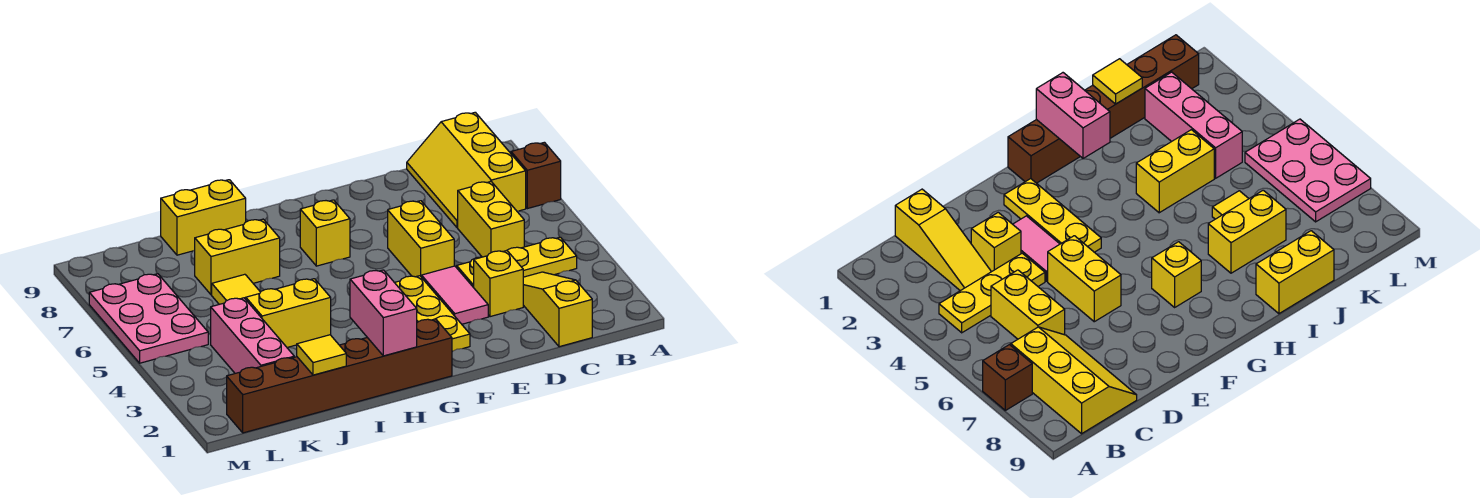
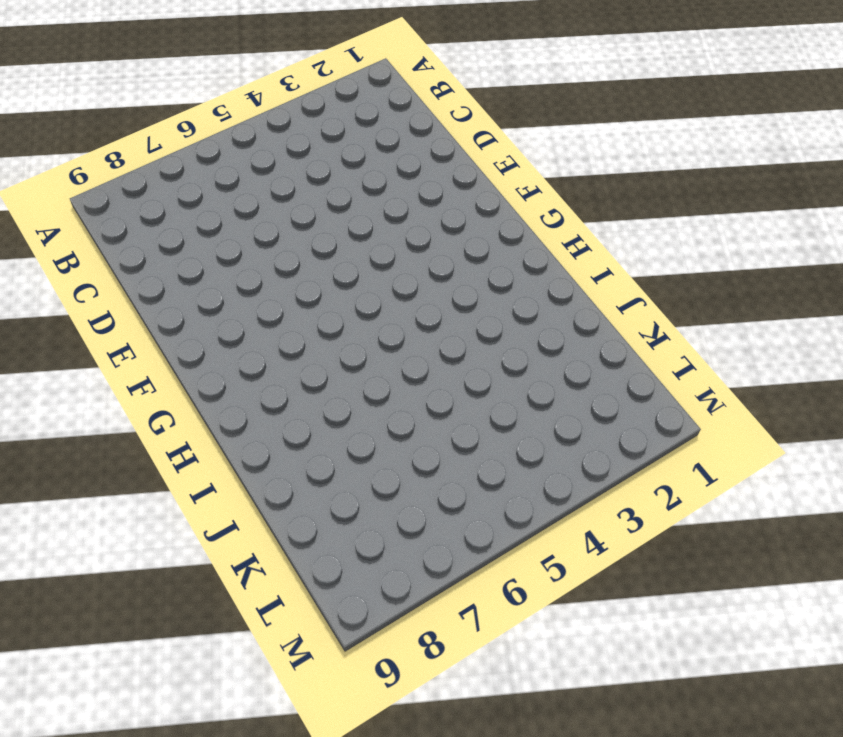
none -> brown brick A7 level 1
none -> yellow plate B4:D4 level 1
none -> yellow slope B7:C9 level 1 top B

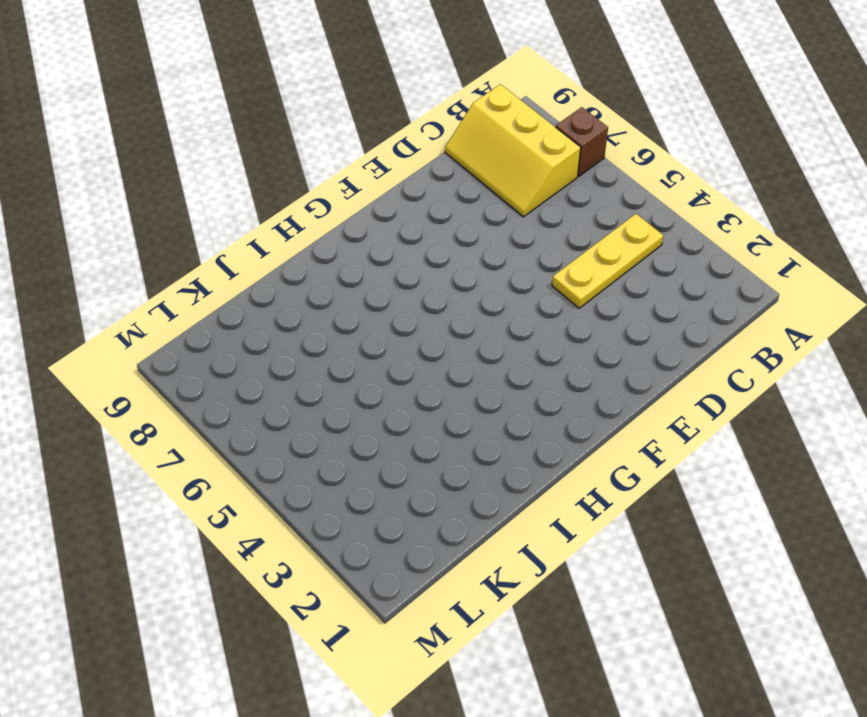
none -> yellow slope C1:C3 level 1 top 1
none -> yellow brick C5:C6 level 1
none -> yellow brick D3 level 1

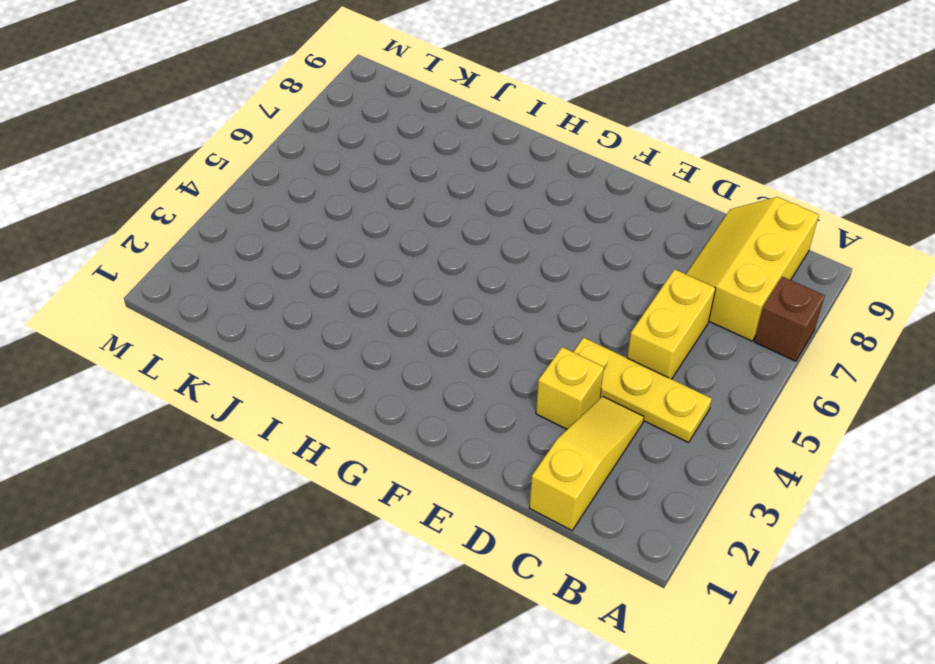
none -> pink tile E3:E4 level 1
none -> yellow brick E5:E6 level 1
none -> yellow plate F2:F4 level 1

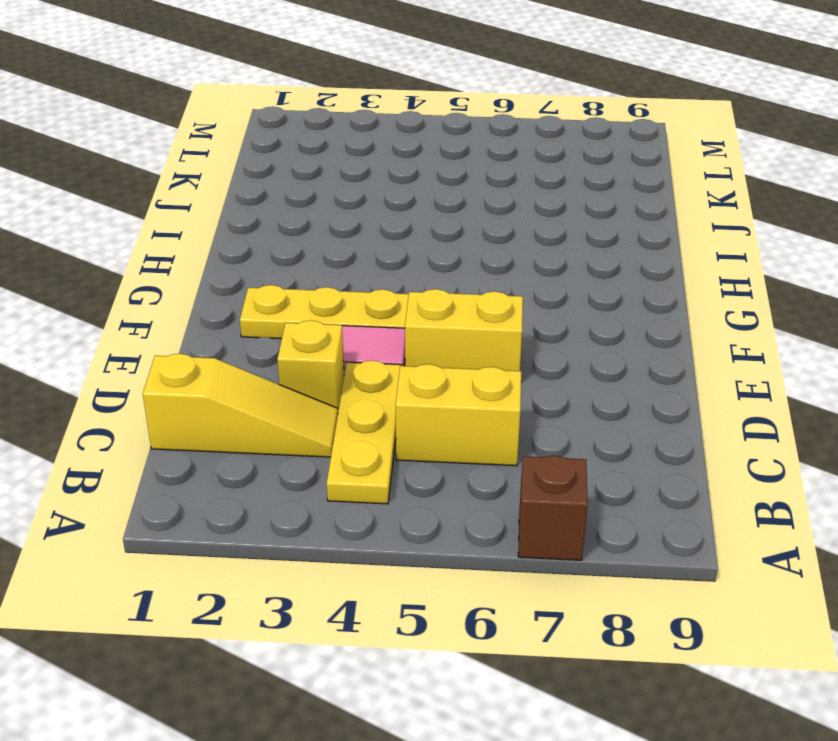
none -> yellow slope B7:C9 level 1 top B
none -> brown brick G1:L1 level 1
none -> yellow brick G7 level 1

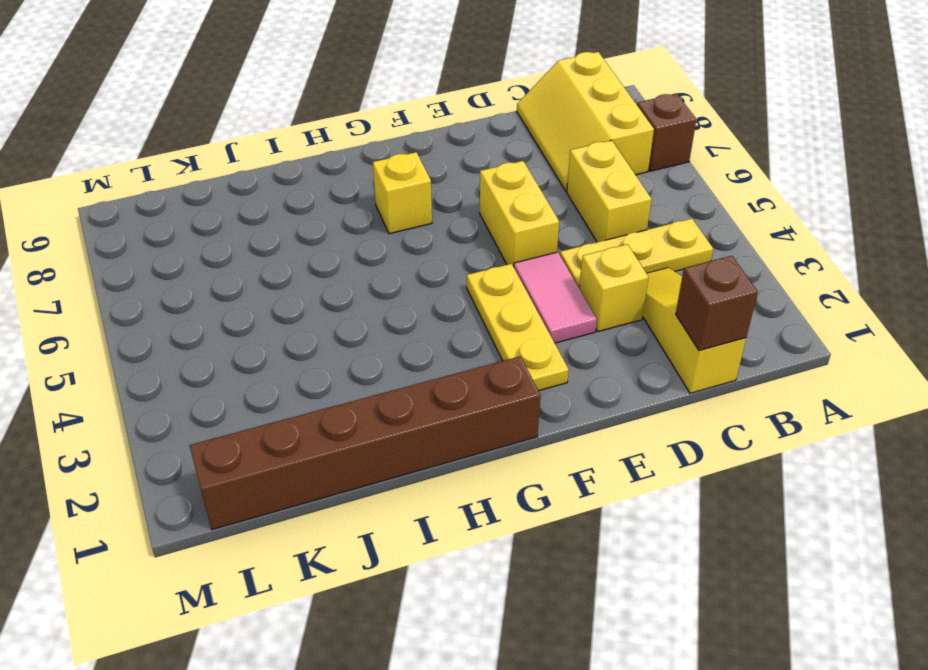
brown brick C1 level 2 -> none
none -> yellow brick I4:J4 level 1
none -> yellow brick I7:J7 level 1
none -> yellow brick I9:J9 level 1

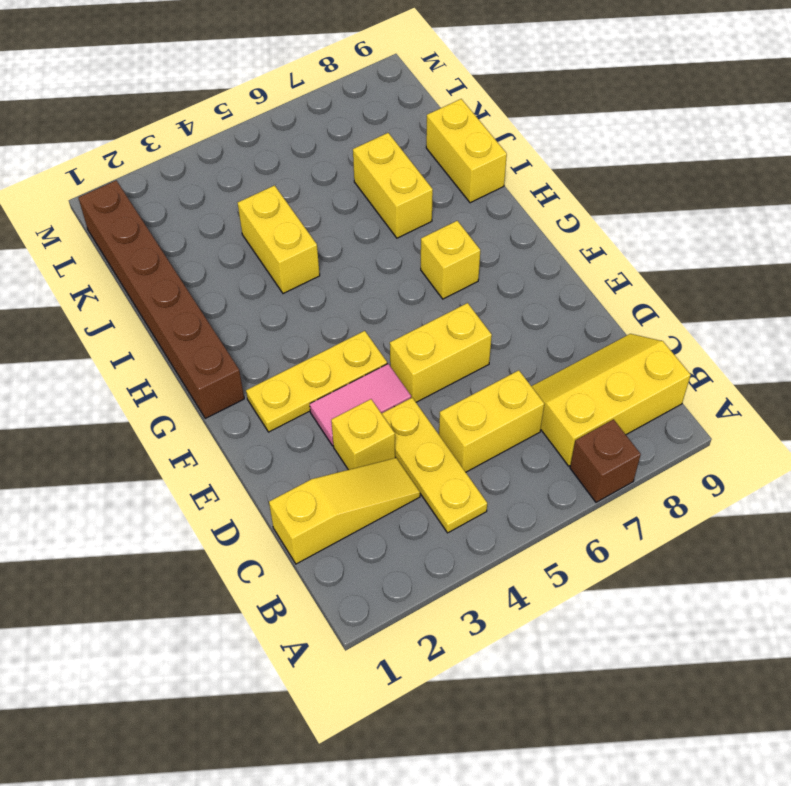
none -> yellow tile J6 level 1
none -> pink brick K2:K4 level 1
none -> pink plate L5:M7 level 1

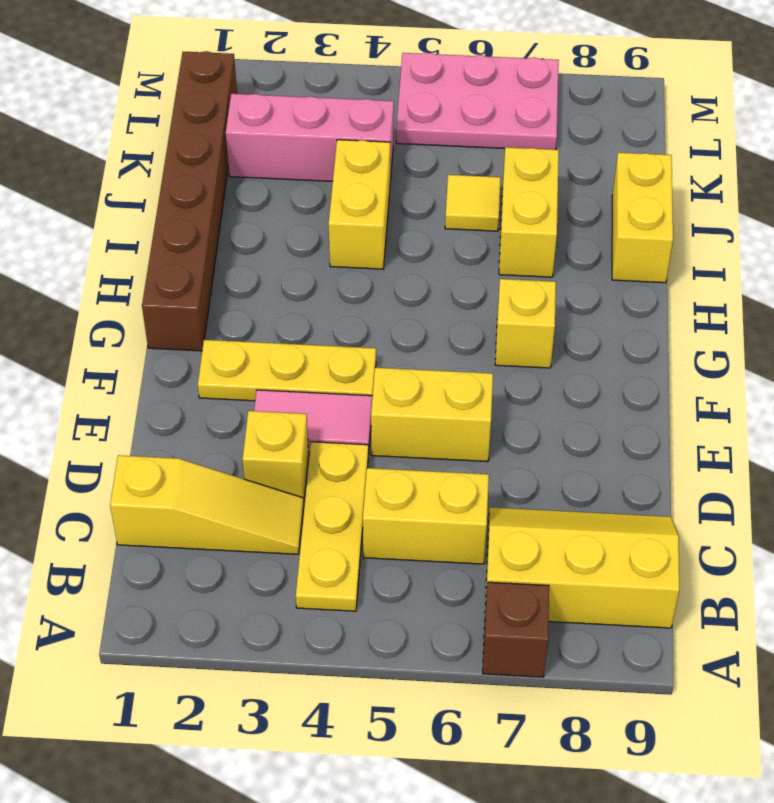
none -> pink brick H1:H2 level 2
none -> yellow tile J1 level 2

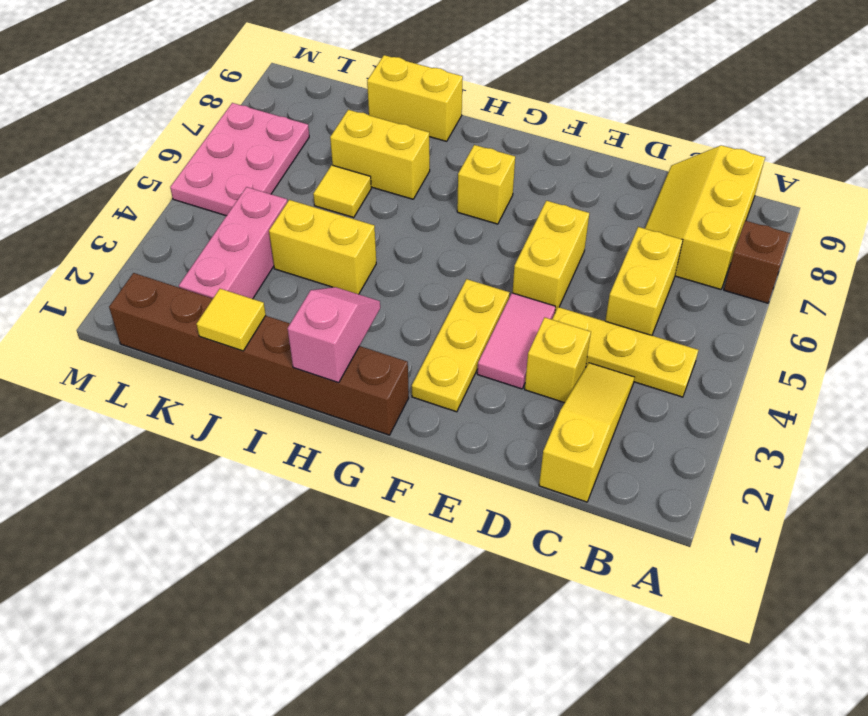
pink slope H1:H2 level 2 top 1 -> pink brick H1:H2 level 2

